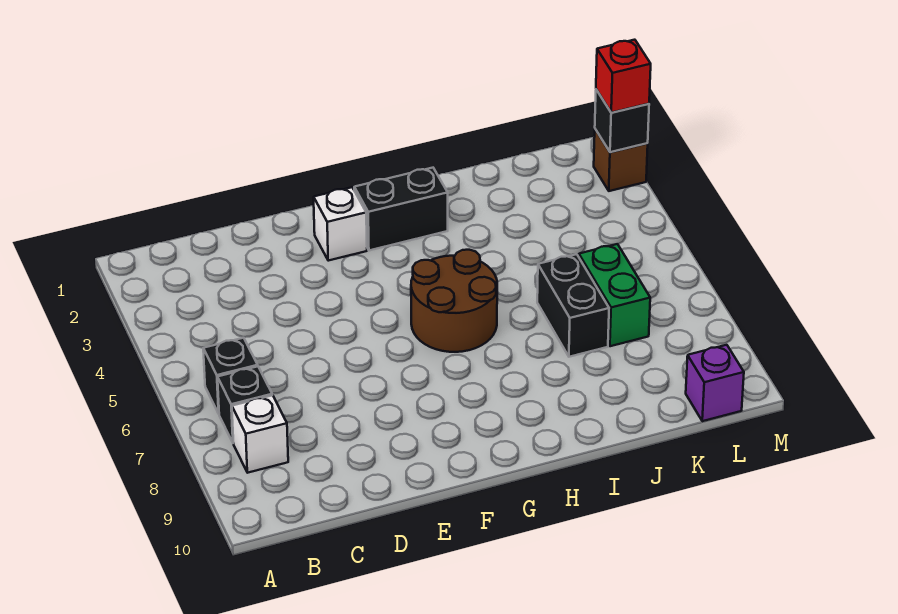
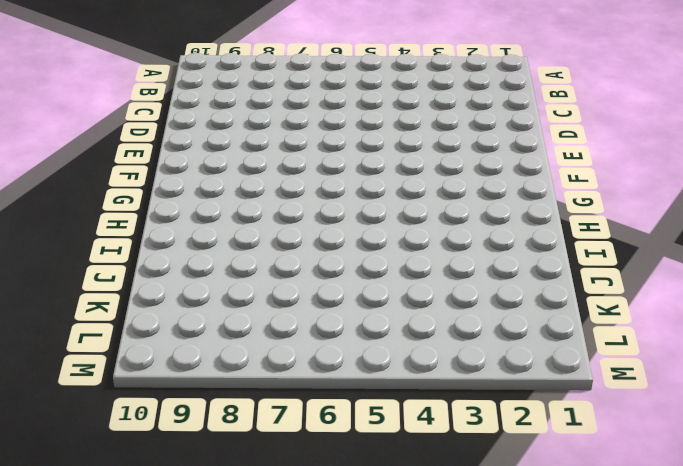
none -> black brick B6 level 1
none -> black brick B7 level 1
none -> white brick B8 level 1

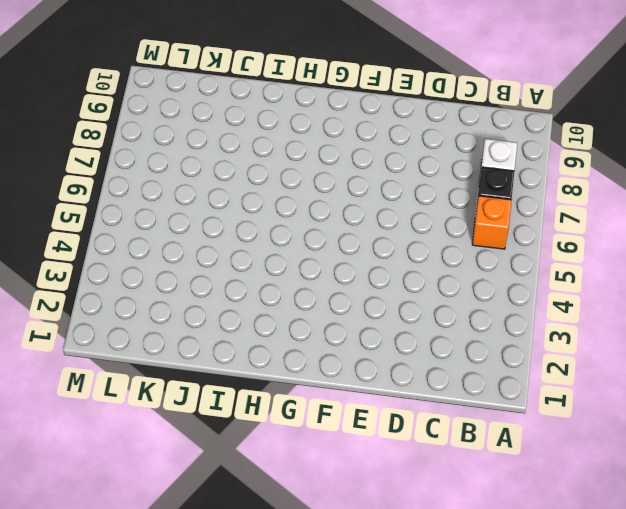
orange brick B6 level 1 -> black brick B6 level 1
none -> white brick F2 level 1
none -> black brick G2:H2 level 1
none -> brown round brick G5:H6 level 1

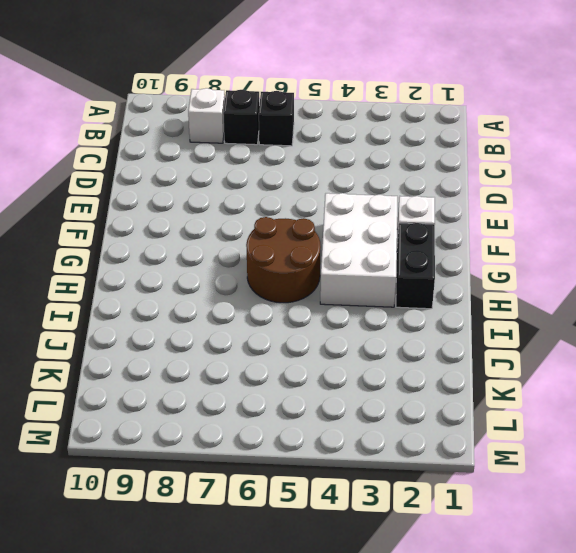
white brick F3:H4 level 1 -> none
none -> black brick J6:J7 level 1
none -> green brick K6:K7 level 1
none -> purple brick L10 level 1

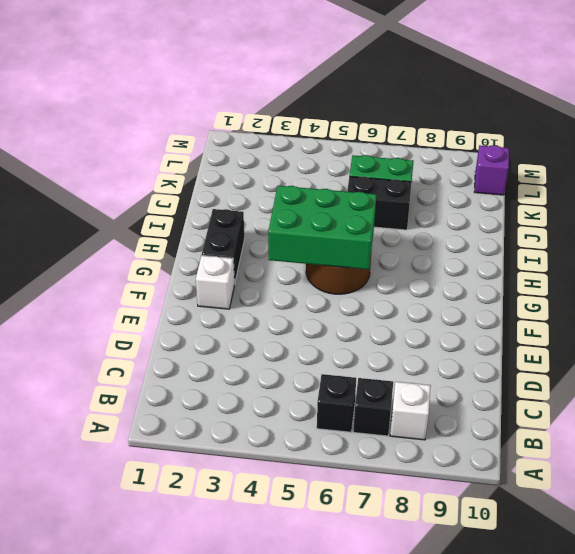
green brick G4:H6 level 2 -> none
none -> brown brick M2 level 1
none -> black brick M2 level 2
none -> red brick M2 level 3

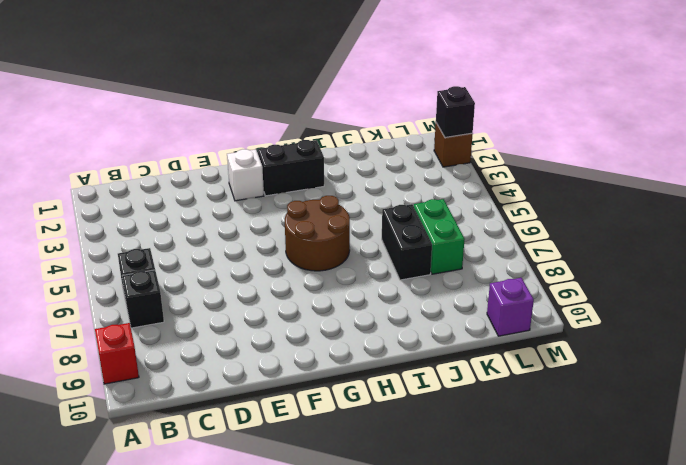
red brick A9 level 1 -> red brick M2 level 3
none -> white brick B8 level 1

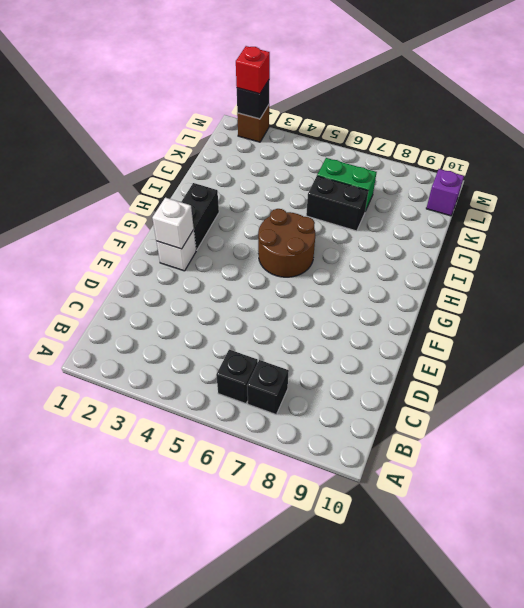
white brick F2 level 2 -> white brick B8 level 1

